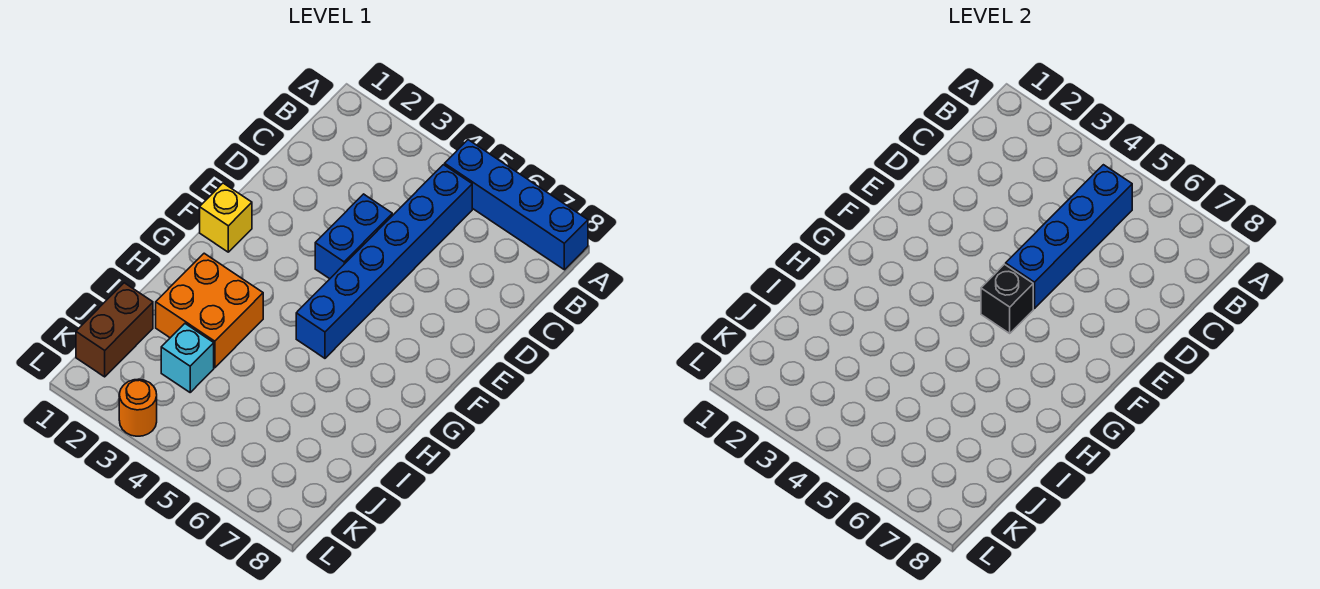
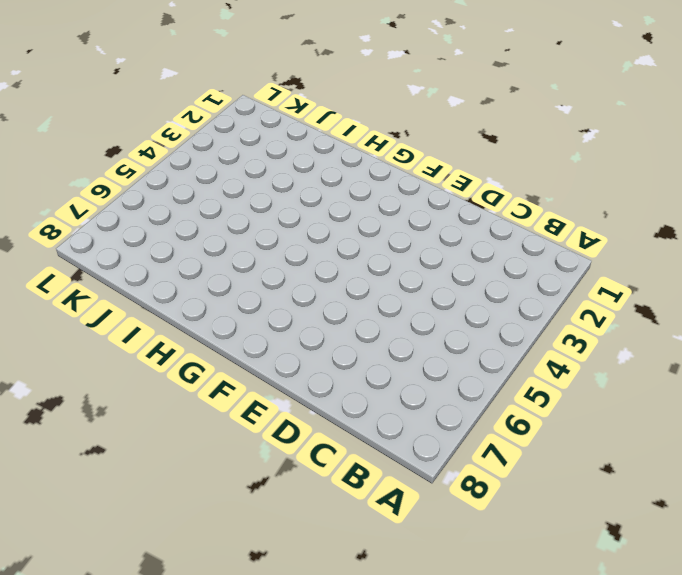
none -> blue brick A5:A8 level 1
none -> blue brick B5:G5 level 1

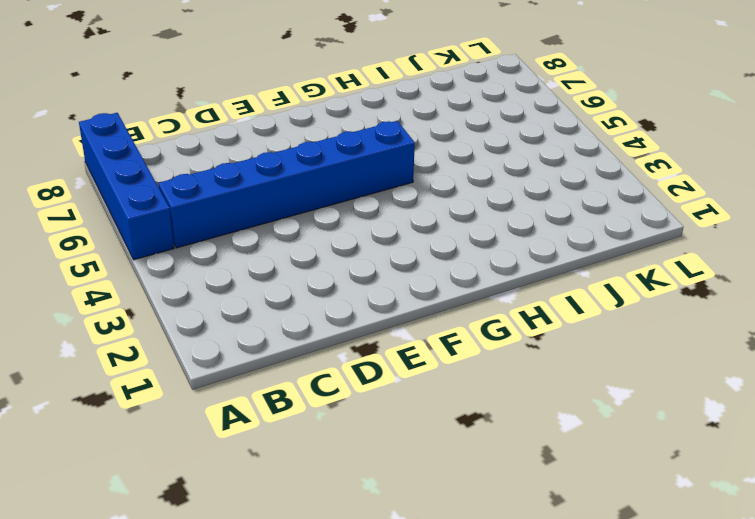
none -> blue brick D4:E4 level 1
none -> yellow brick F1 level 1

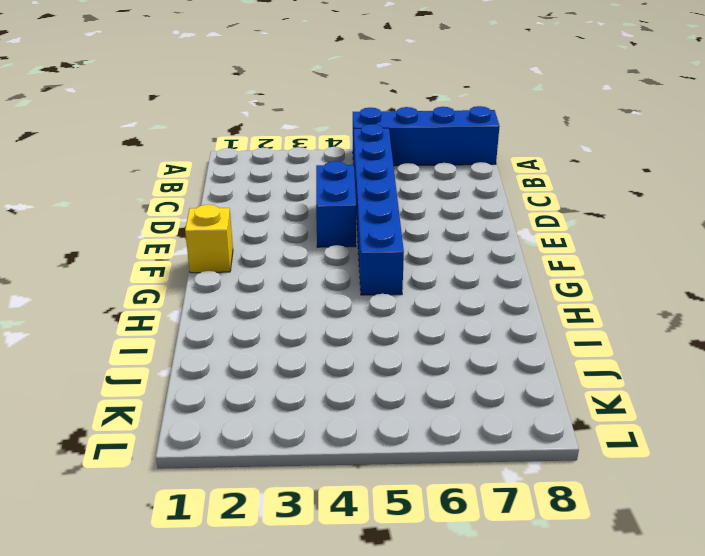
none -> orange brick H2:I3 level 1
none -> brown brick J1:K1 level 1

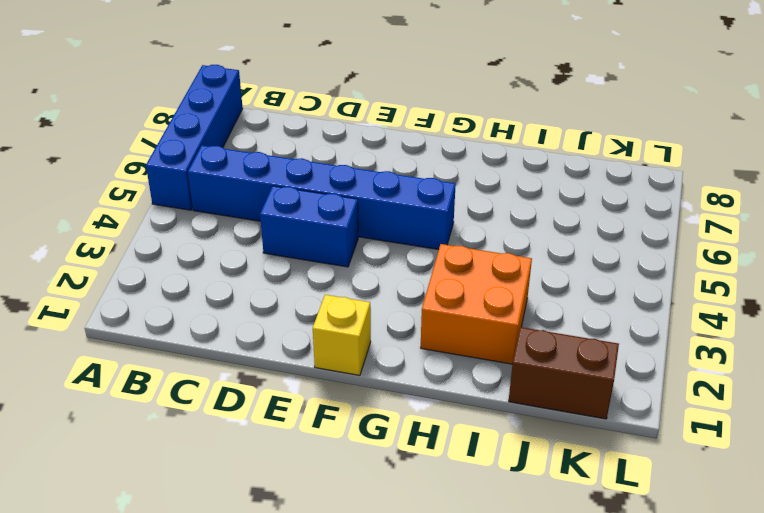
none -> cyan brick J3 level 1
none -> orange round brick L3 level 1

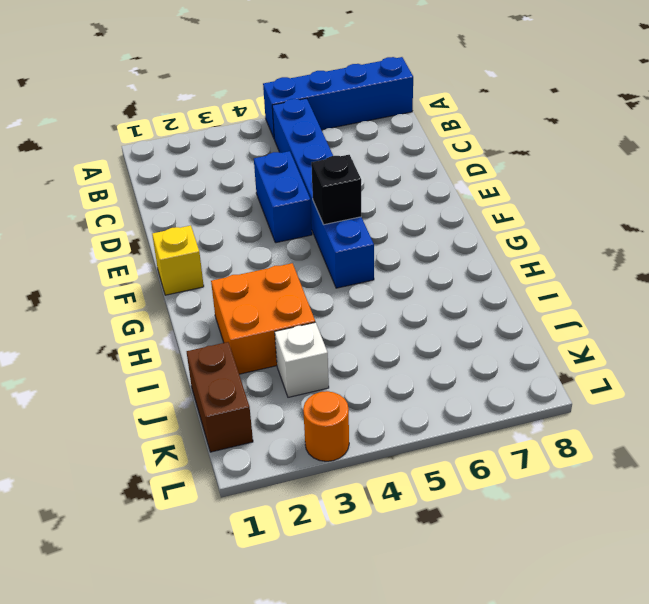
white brick J3 level 1 -> cyan brick J3 level 1
none -> blue brick B5:E5 level 2

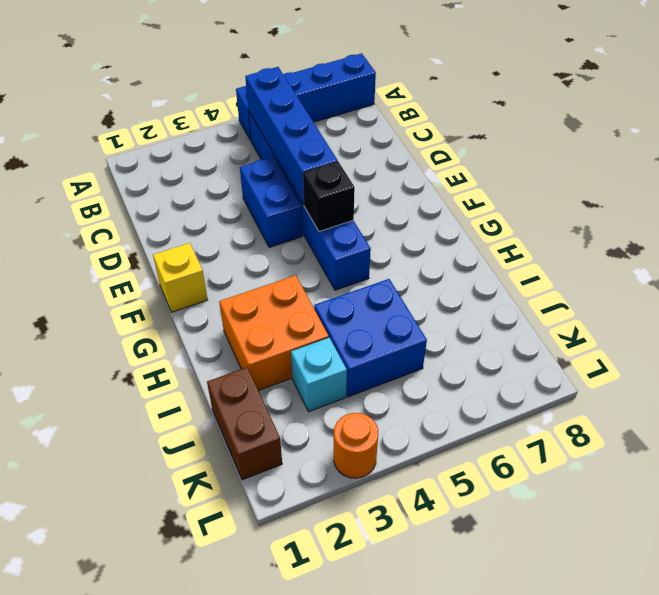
blue brick I4:J5 level 1 -> none

